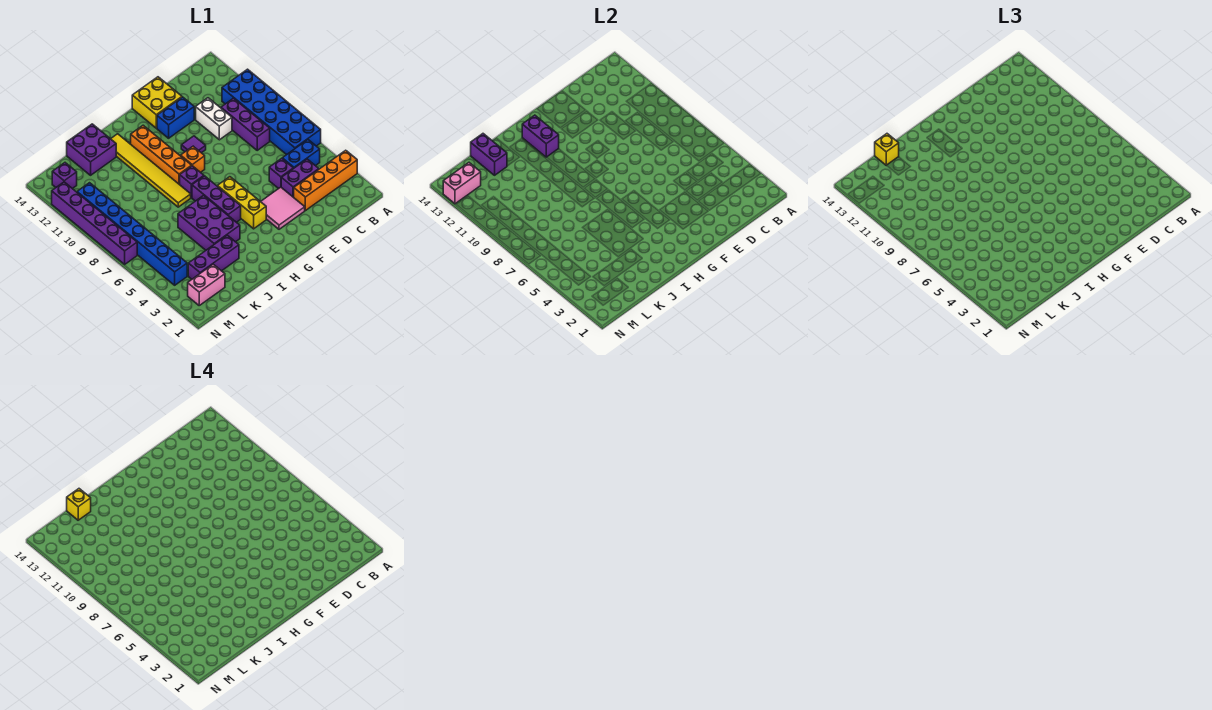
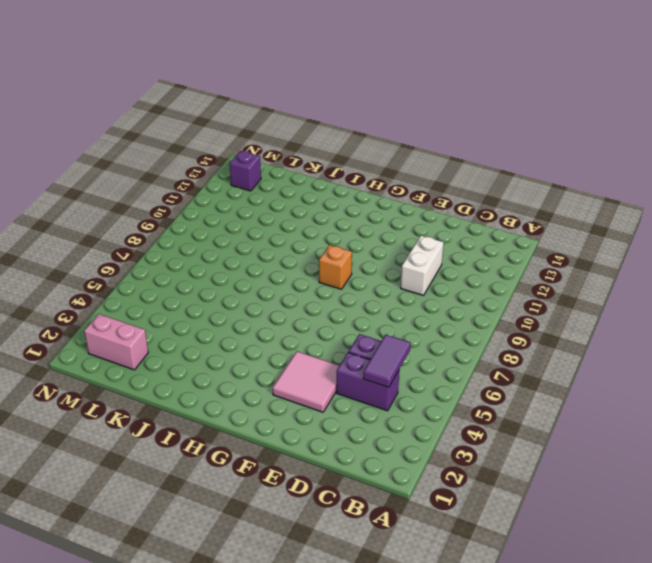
purple tile C4:C5 level 2 -> none
none -> orange brick A3:D3 level 1
none -> blue brick A6:B11 level 1
none -> blue brick B5:C5 level 1

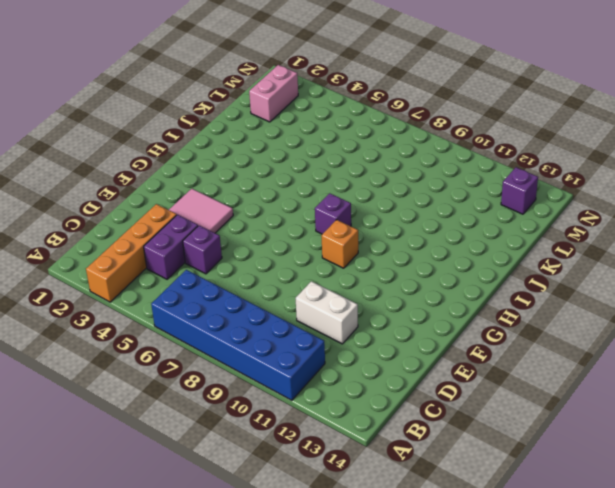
none -> blue brick B5:C5 level 1
none -> purple brick C8:C10 level 1
none -> blue brick E12:F12 level 1

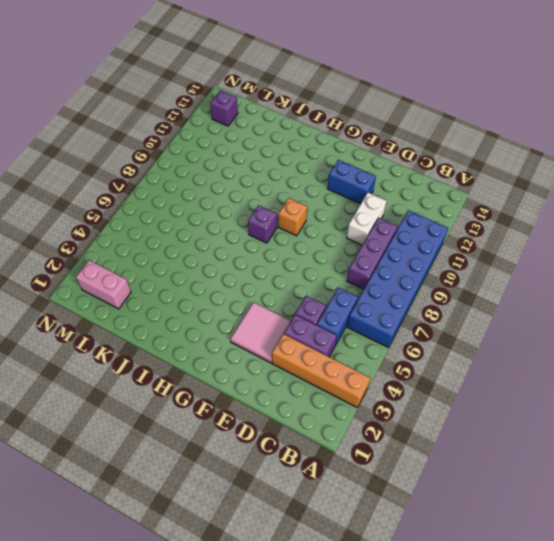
blue brick C5:C6 level 1 -> blue brick B5:C5 level 1
none -> yellow brick E13:F14 level 1
none -> purple tile F10 level 1
none -> yellow brick G4:G6 level 1

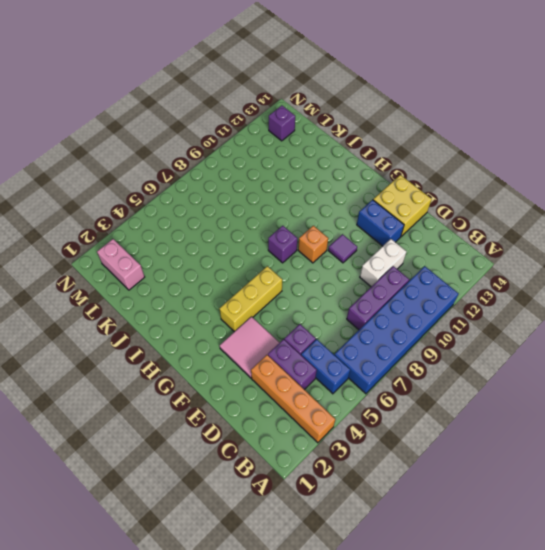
none -> purple brick H5:H7 level 1
none -> orange brick H9:H12 level 1
none -> purple brick I4:J6 level 1

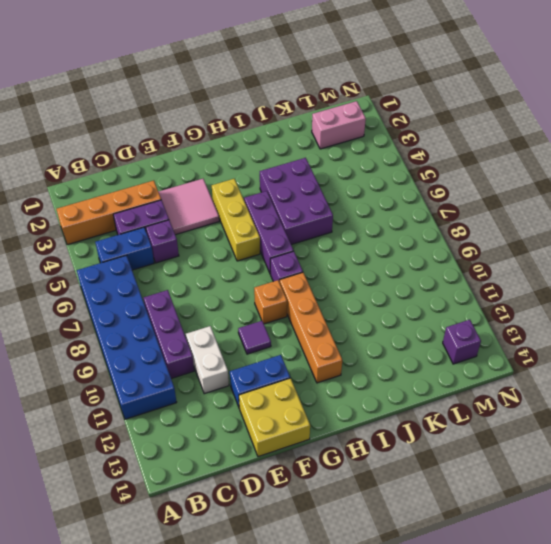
none -> yellow tile I8:I13 level 1
none -> purple brick J3:L3 level 1
none -> purple brick J13:K14 level 1

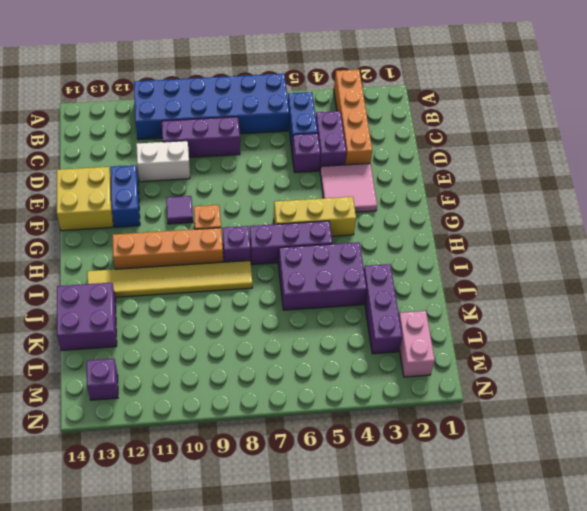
none -> blue brick M4:M11 level 1
none -> purple brick N7:N12 level 1
none -> purple brick H12:H13 level 2

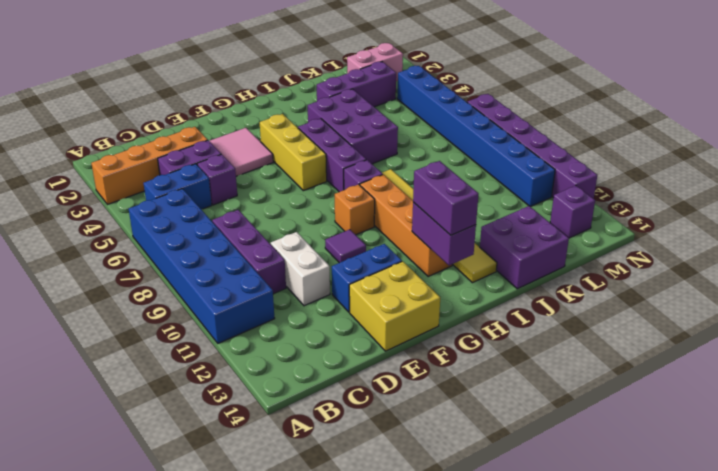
purple brick H12:H13 level 3 -> purple brick K13:K14 level 2
none -> pink brick M13:N13 level 2
none -> yellow brick K14 level 3
none -> yellow brick K14 level 4

